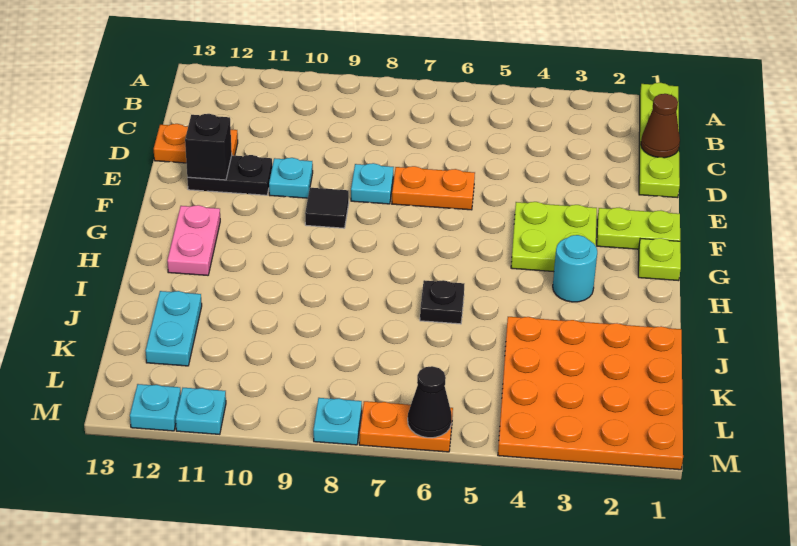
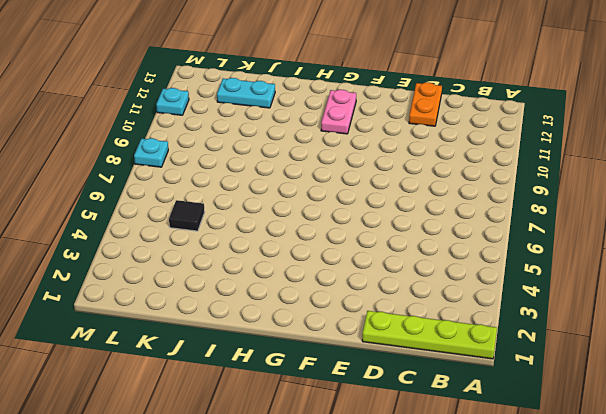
pink plate G11:G12 level 1 -> pink plate G12:H12 level 1
black tile K5 level 1 -> black tile F9 level 1
none -> orange plate E6:E7 level 1
none -> cyan plate E8 level 1
none -> cyan plate E10 level 1

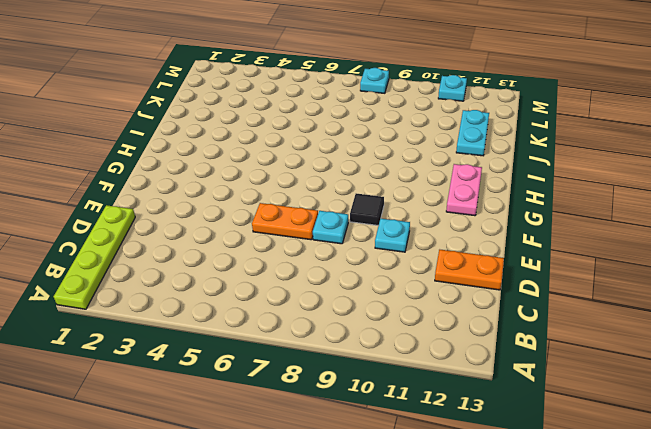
none -> black plate E11:E12 level 1
none -> lime plate F1:F2 level 1
none -> lime plate F3:G4 level 1

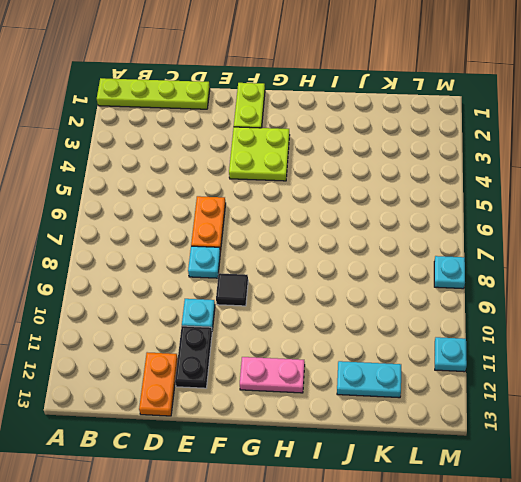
none -> lime plate G1 level 1
none -> cyan round brick H3 level 1
none -> black plate I6 level 1

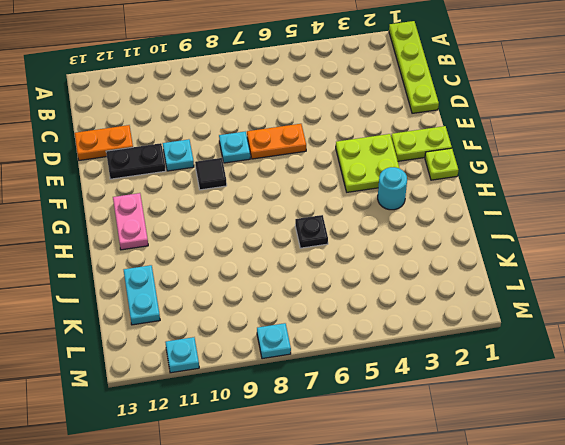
none -> orange plate J1:M4 level 1
none -> orange plate M6:M7 level 1
none -> cyan plate M12 level 1

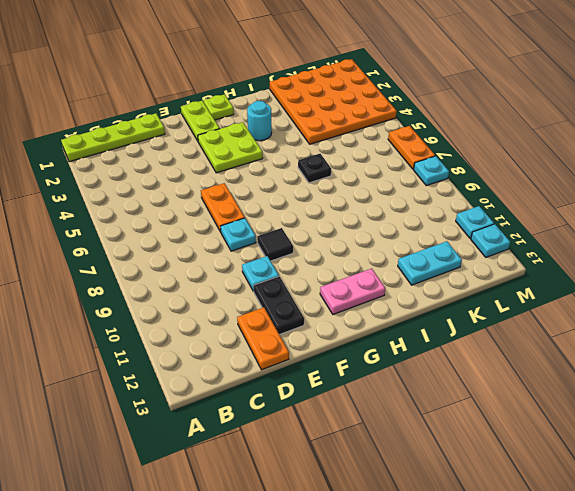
none -> brown cone C1 level 2
none -> black brick E12 level 2
none -> black cone M6 level 2

